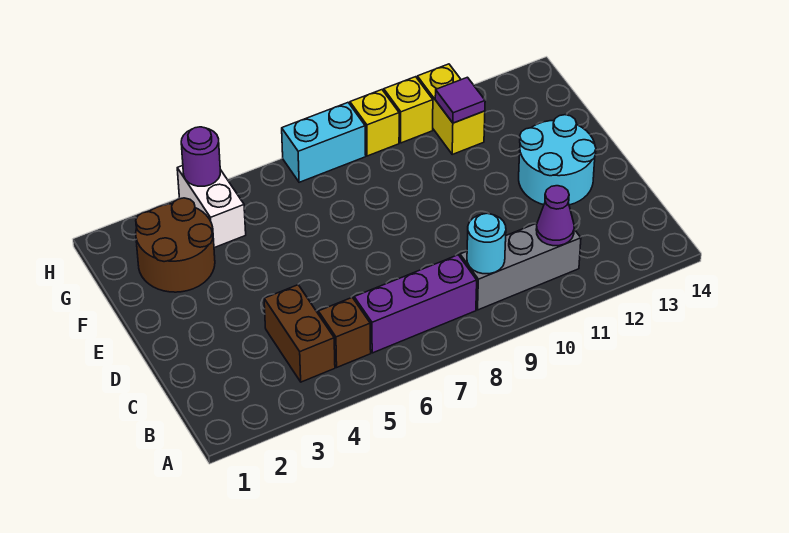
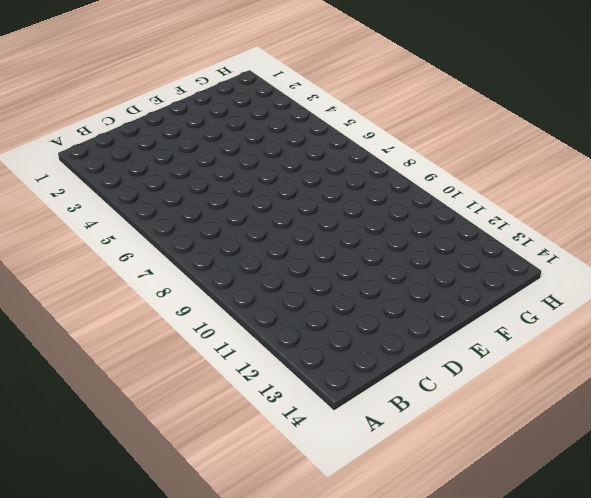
none -> brown brick B4:C4 level 1
none -> brown brick B5 level 1
none -> purple brick B6:B8 level 1

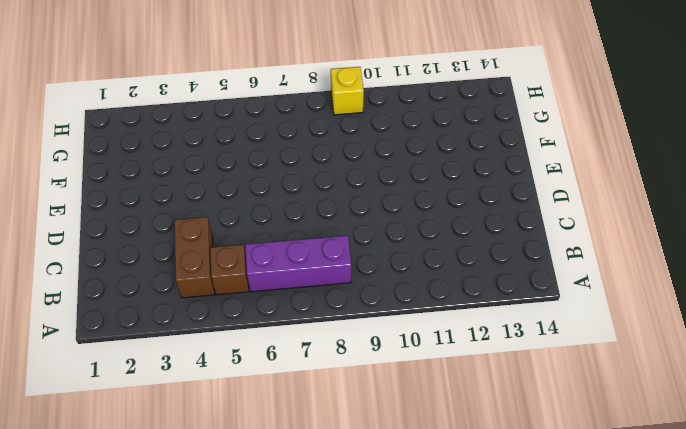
none -> grey brick B9:B11 level 1
none -> cyan round brick D12:E13 level 1
none -> brown round brick F2:G3 level 1

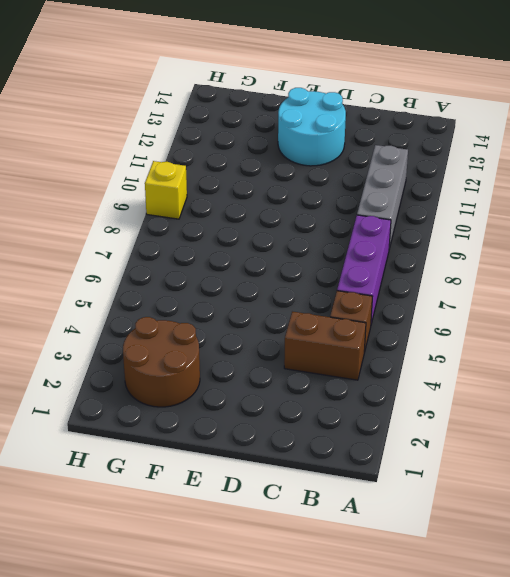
none -> white brick G4:H4 level 1
none -> yellow brick G11:H11 level 1
none -> cyan brick H7:H8 level 1

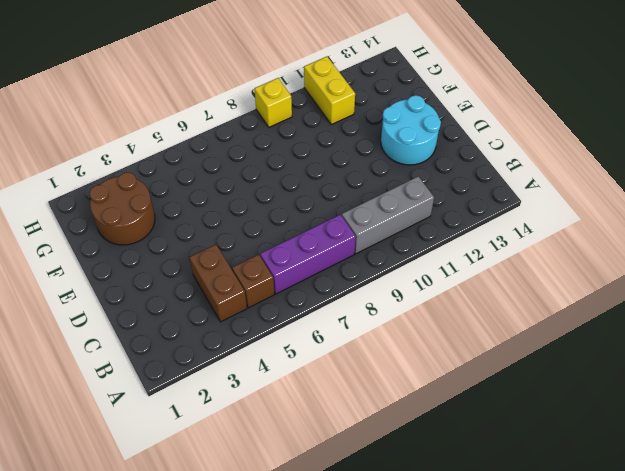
none -> white brick G4:H4 level 1
none -> cyan brick H7:H8 level 1
none -> yellow brick H10 level 1

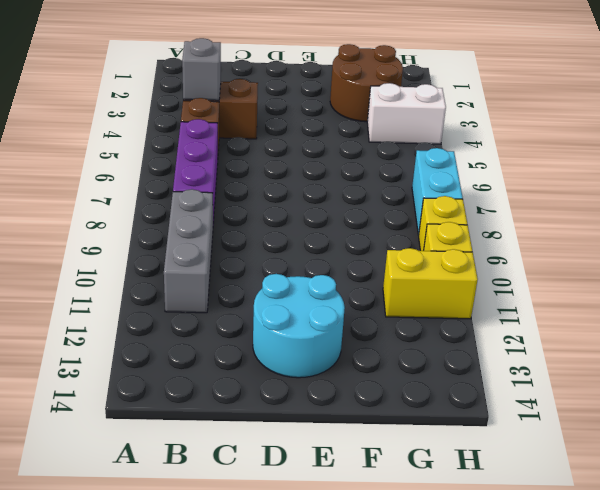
grey brick B4 level 2 -> none
none -> cyan round brick B9 level 2
none -> purple cone B11 level 2
none -> purple tile G11 level 2

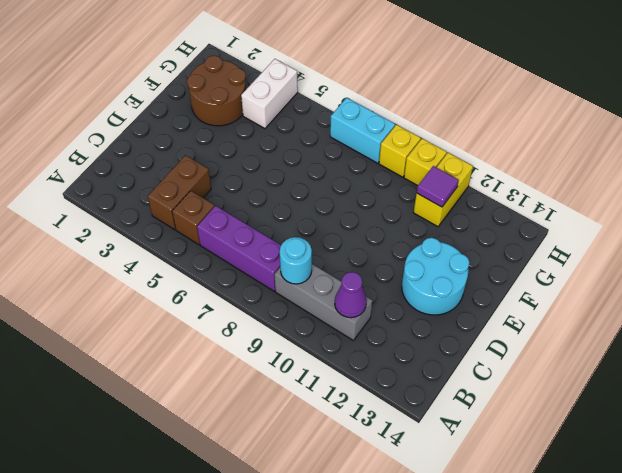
none -> purple round brick H4 level 2

